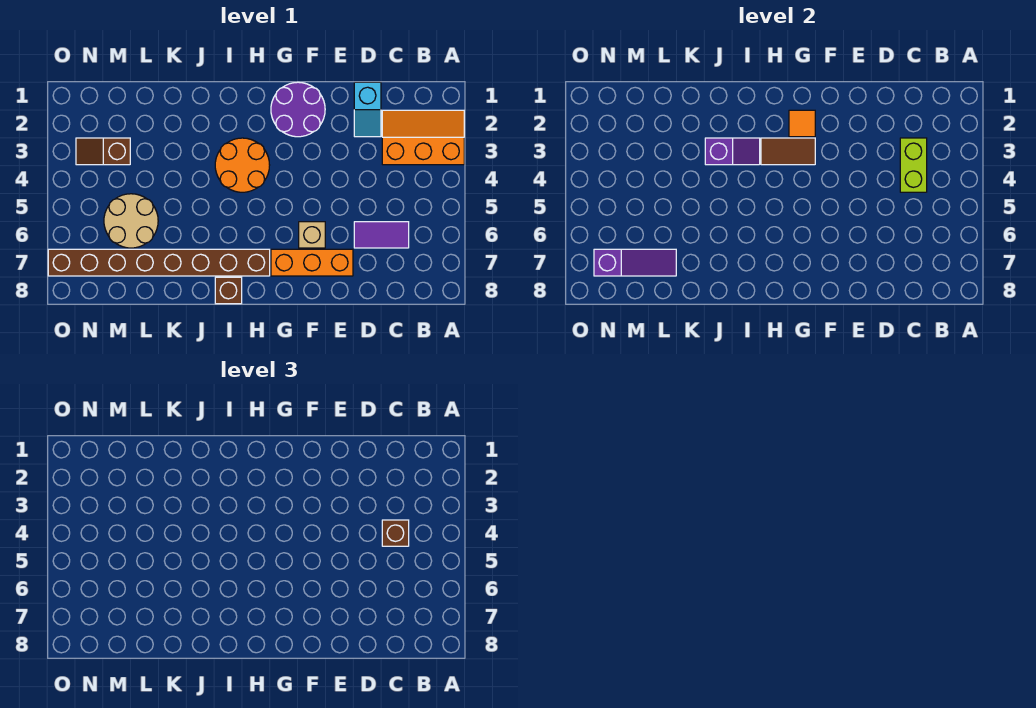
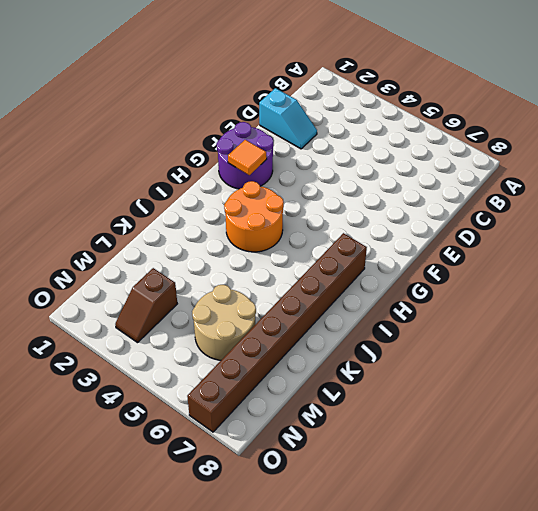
none -> orange slope A2:C3 level 1 top 3
none -> purple tile C6:D6 level 1
none -> orange brick E7:G7 level 1

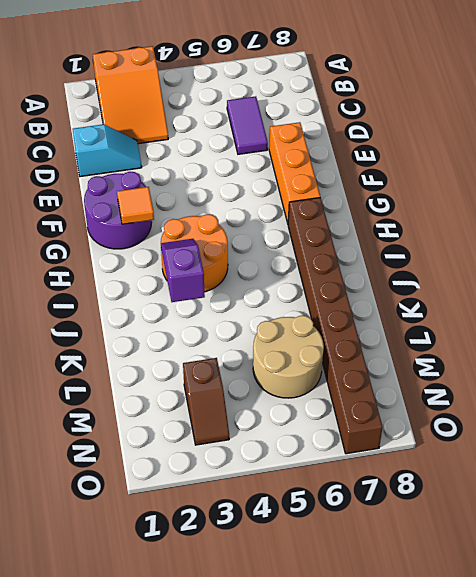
orange slope A2:C3 level 1 top A -> orange slope A2:C3 level 1 top 3
none -> tan brick F6 level 1
none -> brown brick I8 level 1
none -> lime brick C3:C4 level 2

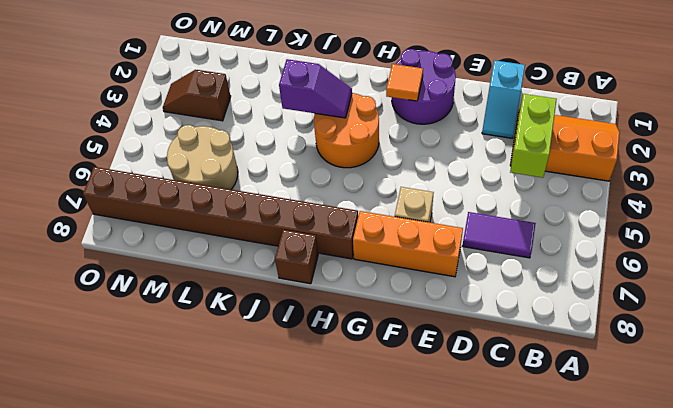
none -> brown tile G3:H3 level 2
none -> purple slope L7:N7 level 2 top N
none -> brown brick C4 level 3

